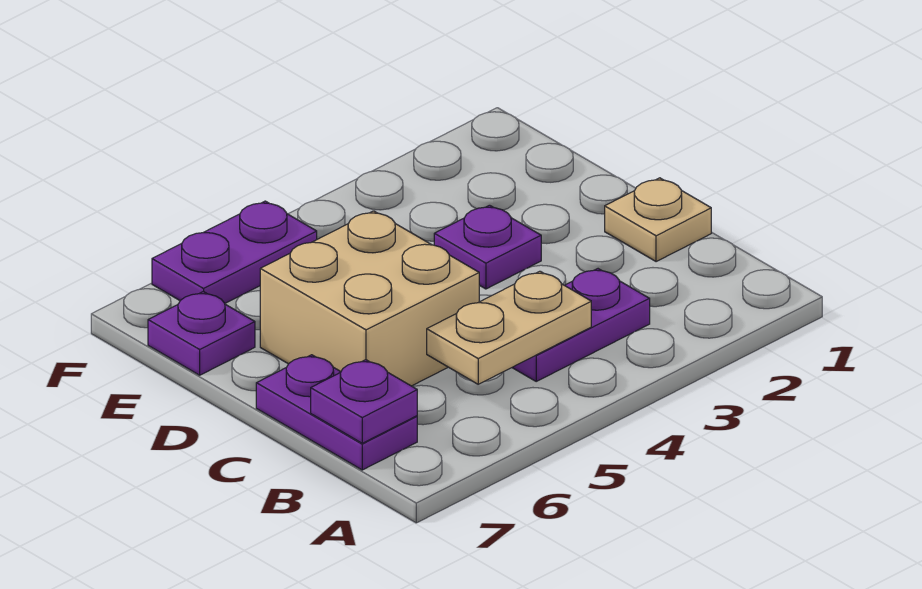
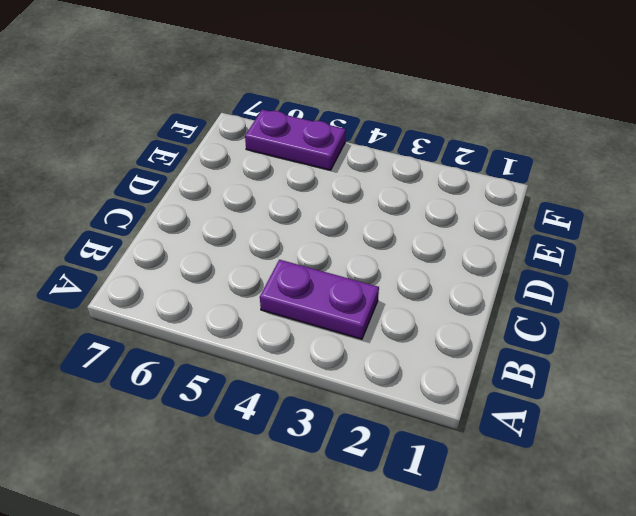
none -> purple plate B7:C7 level 1
none -> tan plate C1 level 1

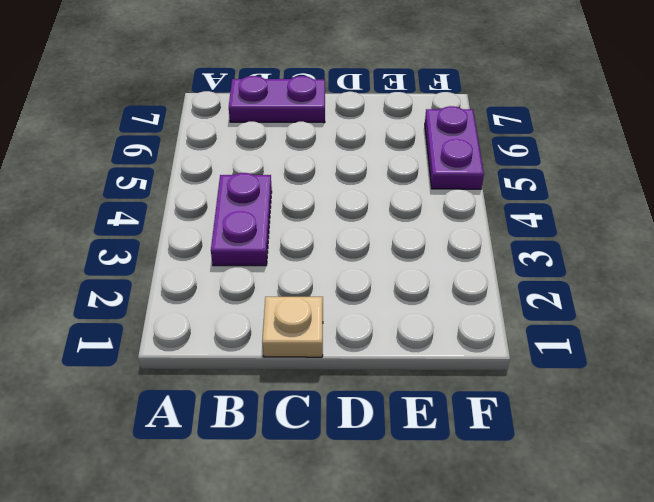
none -> tan brick C5:D6 level 1
none -> purple plate D3 level 1

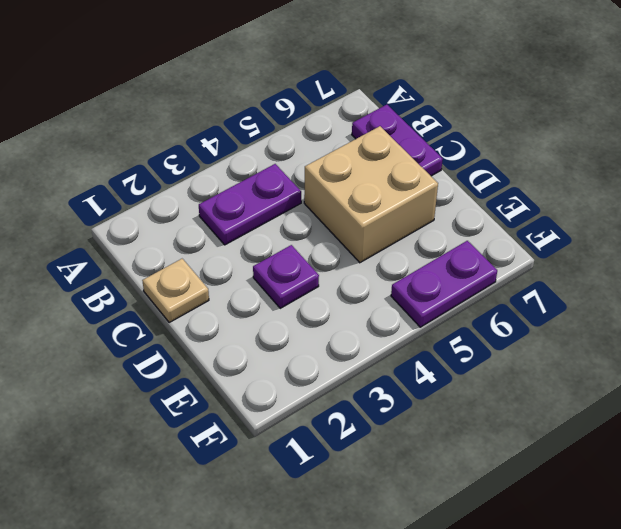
none -> purple plate E7 level 1
none -> tan plate B4:B5 level 2

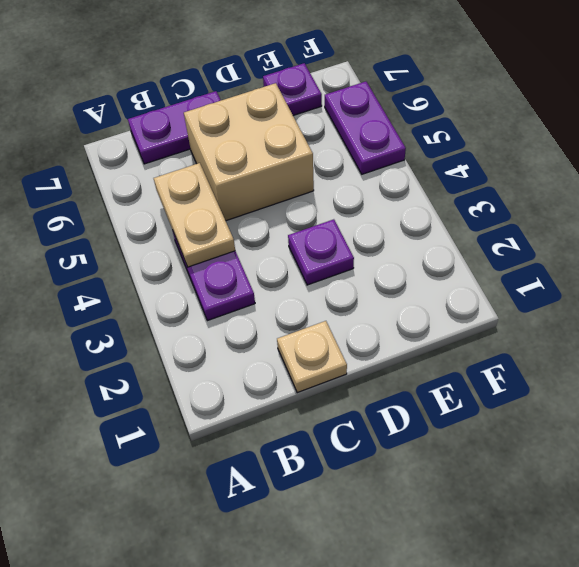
none -> purple plate B7 level 2

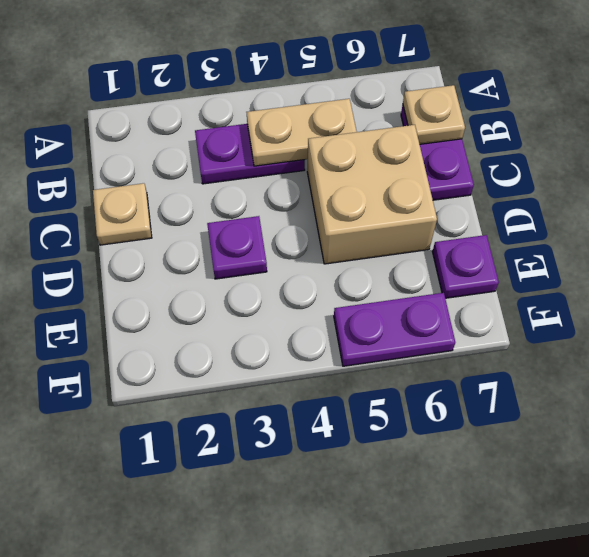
tan plate B7 level 2 -> purple plate B7 level 2

